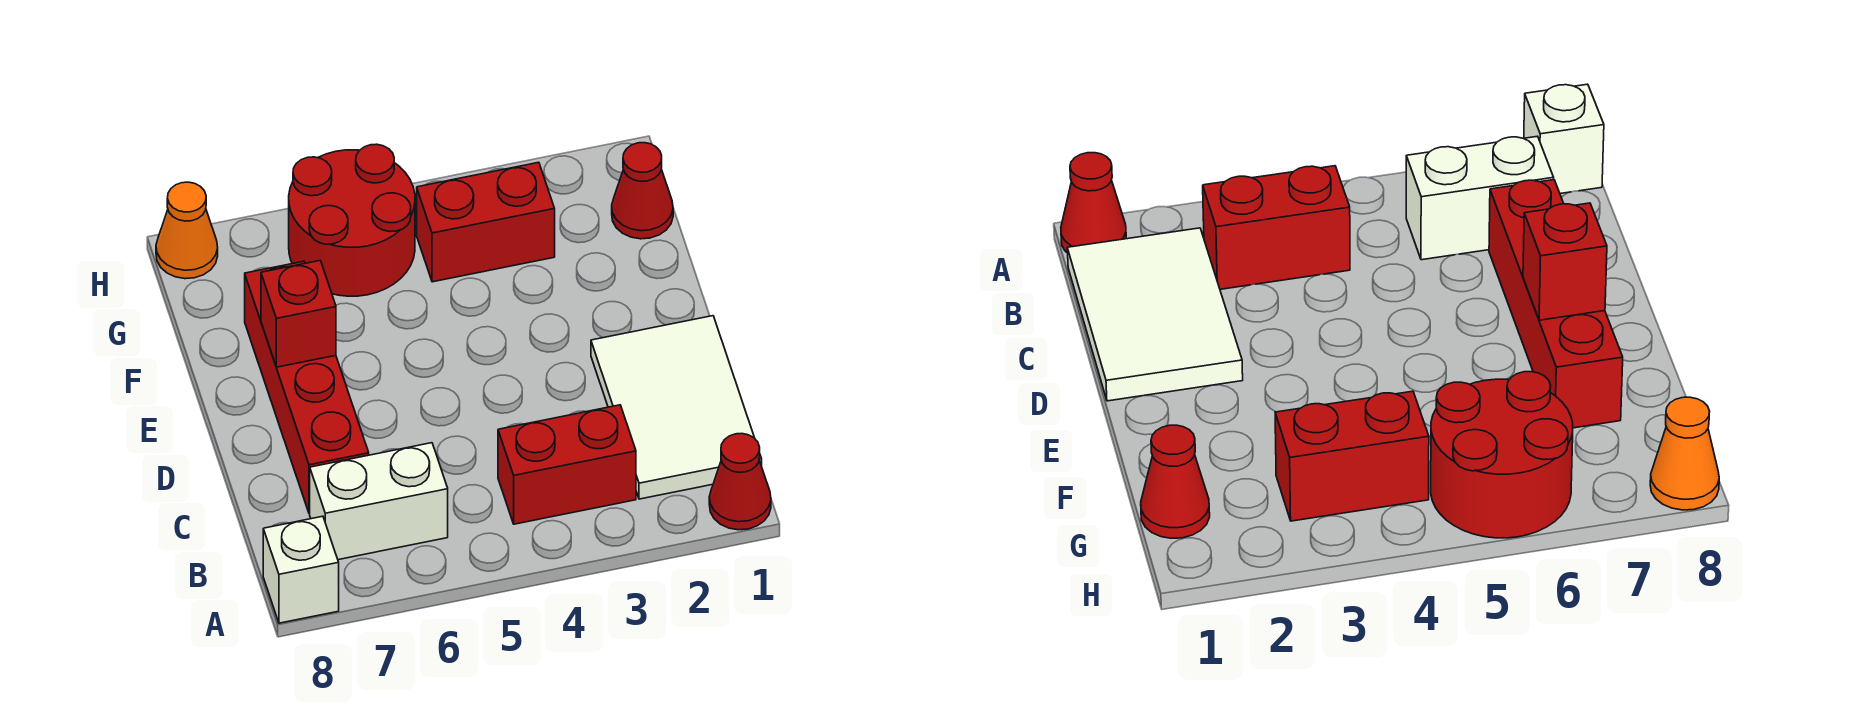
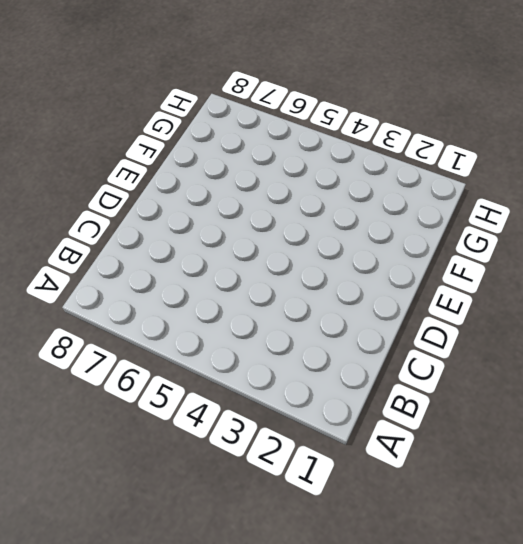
none -> red cone A1 level 1
none -> white brick A8 level 1

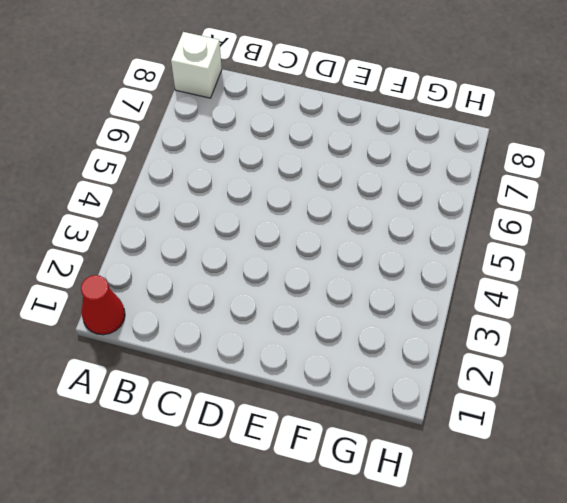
none -> white tile B1:D2 level 1
none -> red brick B3:B4 level 1

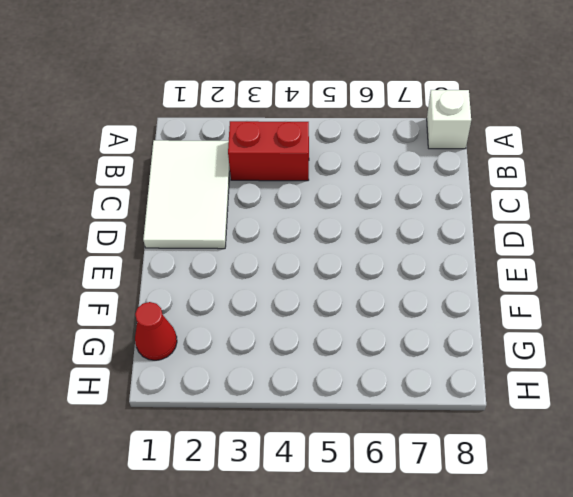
none -> red cone A1 level 1
none -> white brick B6:B7 level 1

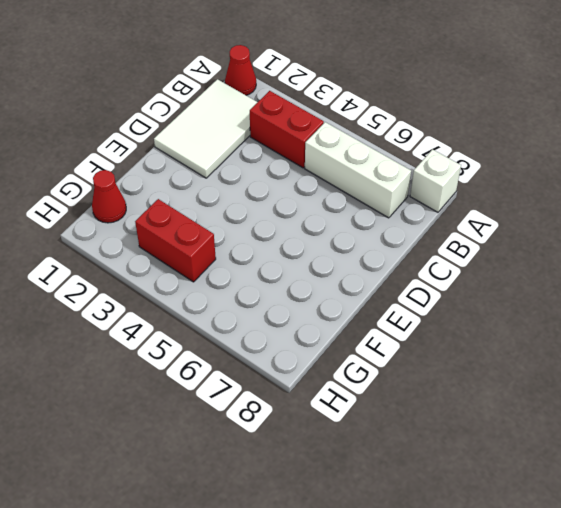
white brick B5:B7 level 1 -> white brick B6:B7 level 1
none -> red brick C7:F7 level 1
none -> red round brick G5:H6 level 1

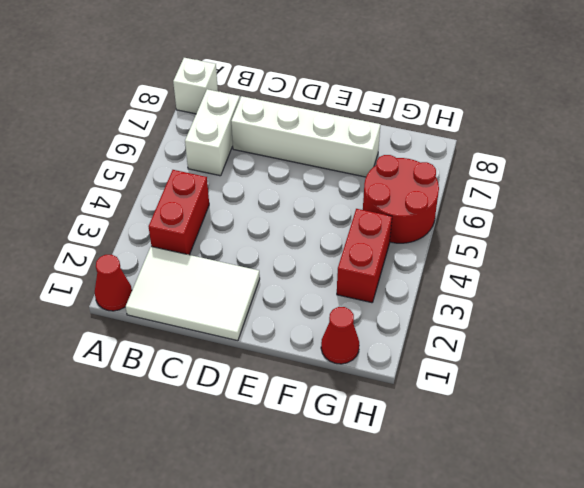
white brick C7:F7 level 1 -> red brick C7:F7 level 1
none -> orange cone H8 level 1
none -> red brick E7 level 2

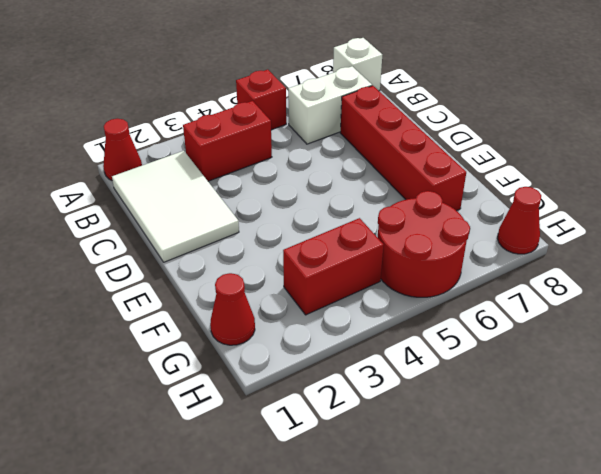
red brick A5 level 1 -> red brick E7 level 2
red cone H8 level 1 -> orange cone H8 level 1

